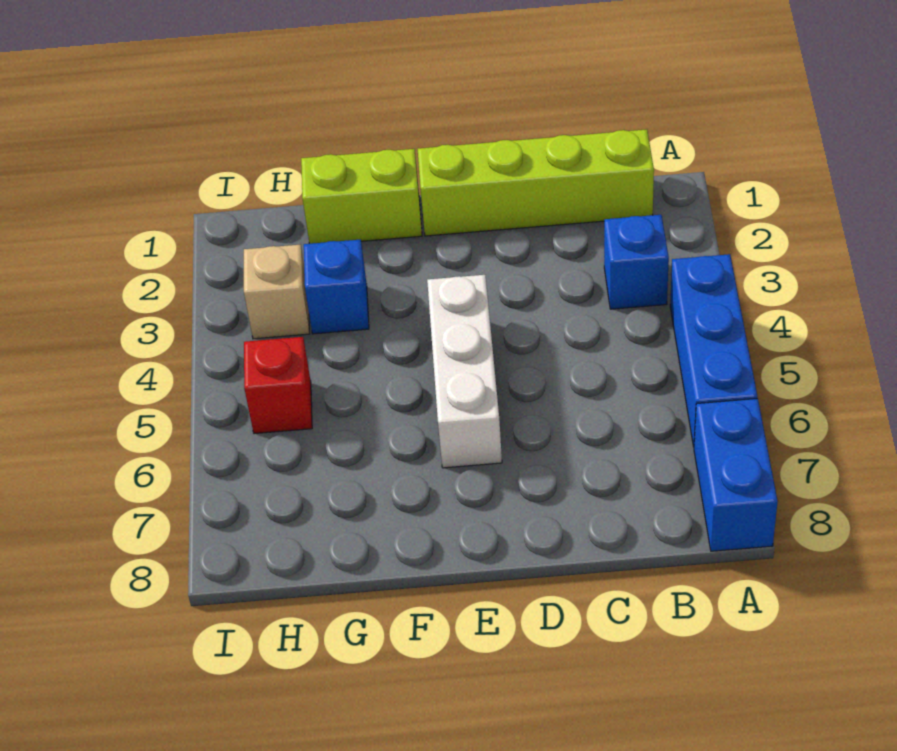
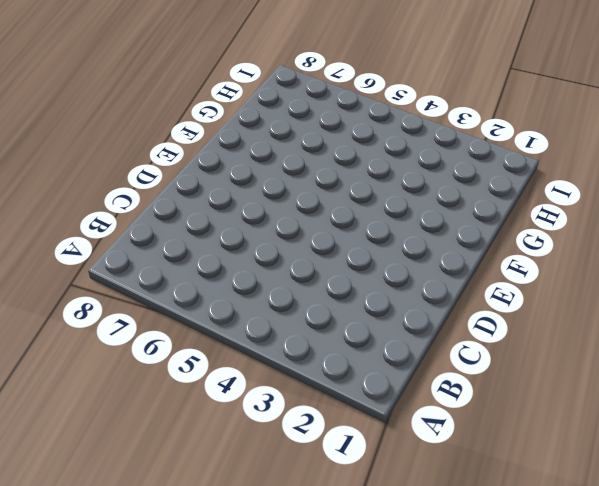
none -> blue brick A4:A6 level 1
none -> blue brick A7:A8 level 1

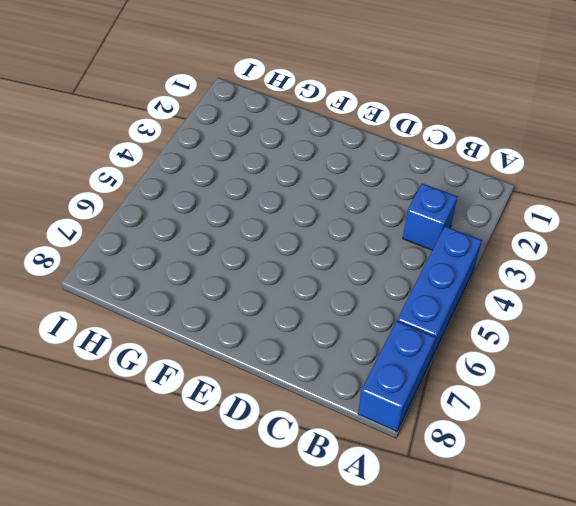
none -> lime brick B1:E1 level 1
none -> white brick E4:E6 level 1

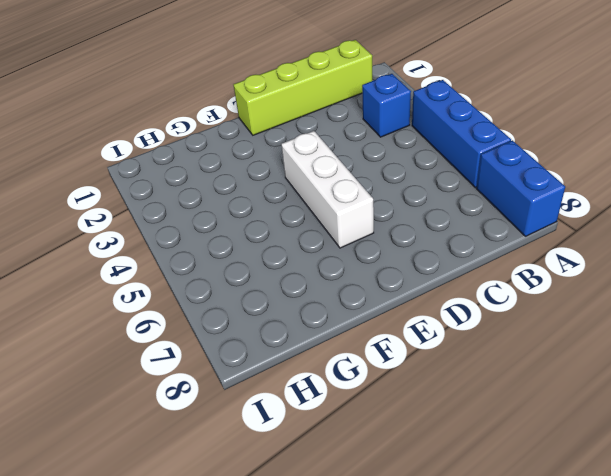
none -> lime brick F1:G1 level 1
none -> blue brick G3 level 1

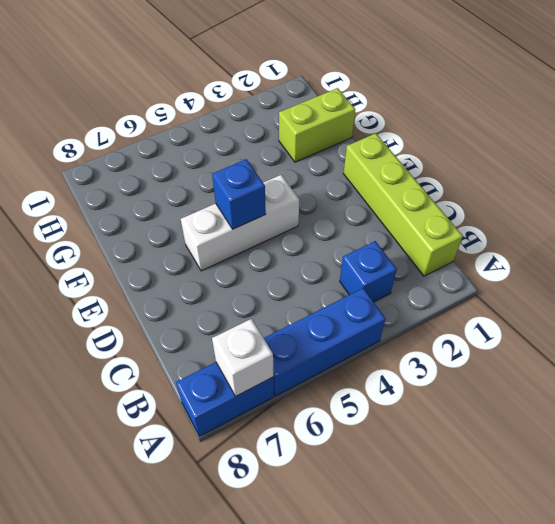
white brick A7 level 2 -> none
blue brick E5 level 2 -> blue brick G3 level 1
lime brick G1:G2 level 1 -> lime brick F1:G1 level 1
none -> tan brick H3 level 1
none -> red brick H5 level 1

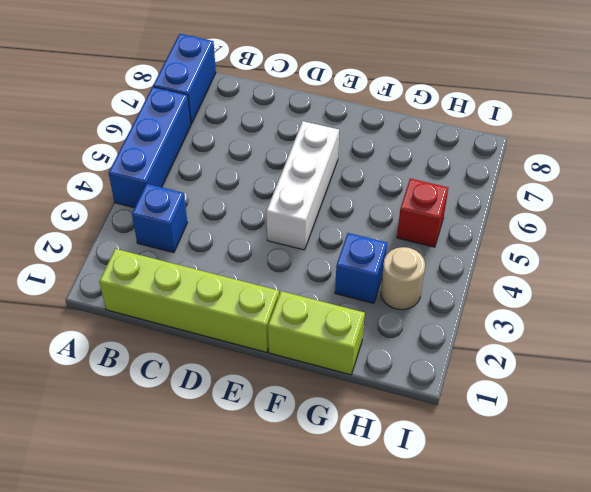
tan round brick H3 level 1 -> tan brick H3 level 1

